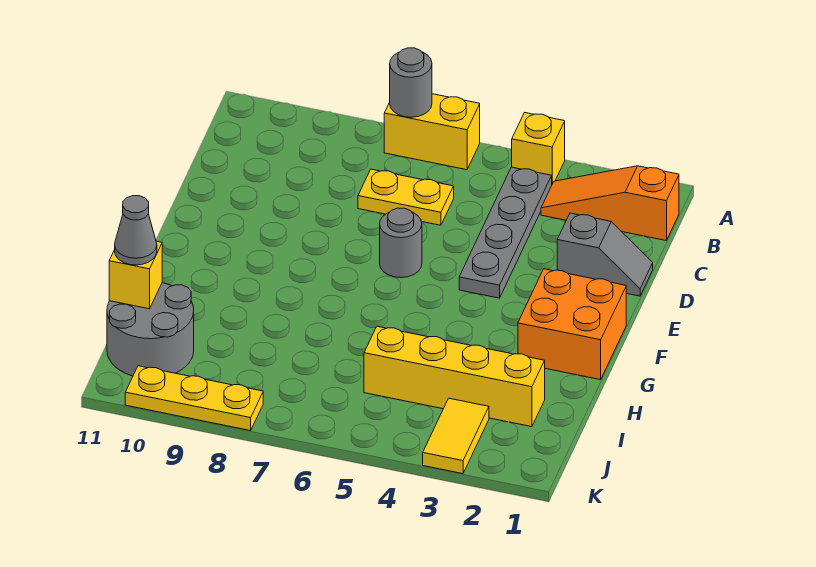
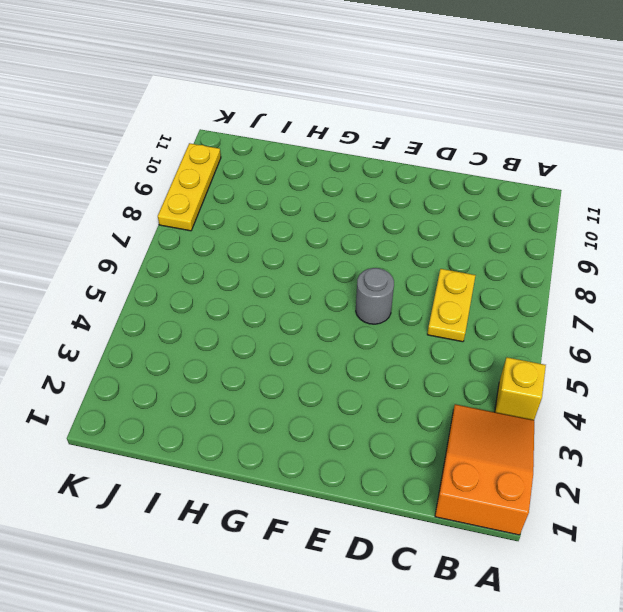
orange slope A1:B3 level 1 top 1 -> orange slope B1:B3 level 1 top 1
none -> yellow brick A6:A7 level 1
none -> grey plate B4:E4 level 1
none -> grey slope D1:D2 level 1 top 2

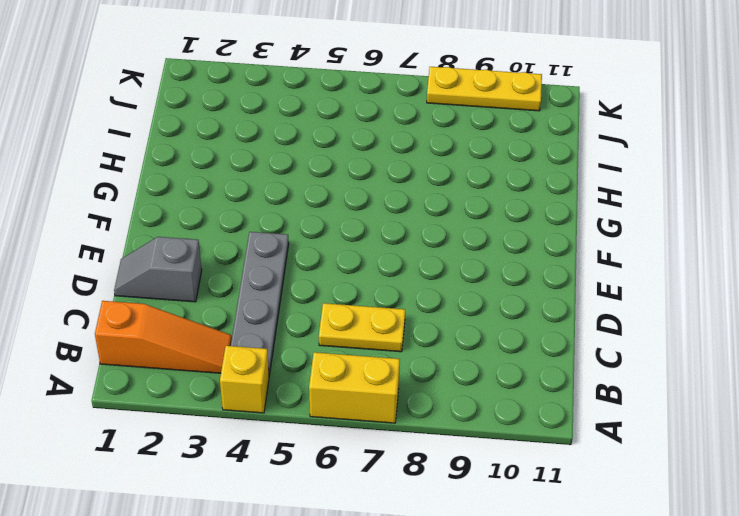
none -> grey round brick E6 level 1
none -> orange brick F1:G2 level 1
none -> yellow brick I2:I5 level 1

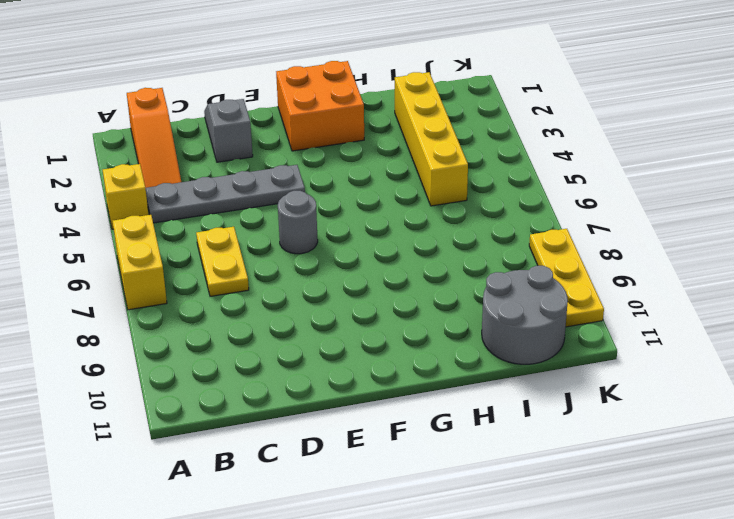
none -> yellow tile J3:K3 level 1
none -> grey round brick A7 level 2
none -> yellow brick I11 level 2

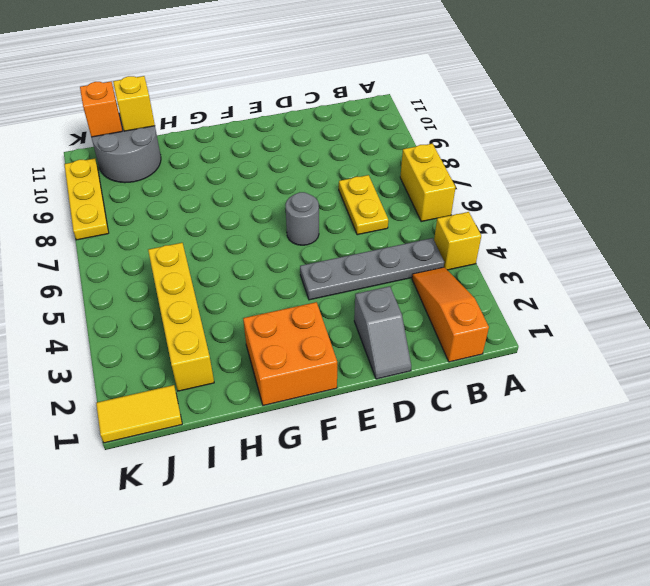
yellow tile J1:K1 level 1 -> yellow tile J3:K3 level 1
orange brick J11 level 2 -> none
none -> grey round brick A7 level 2
none -> grey cone I11 level 3

